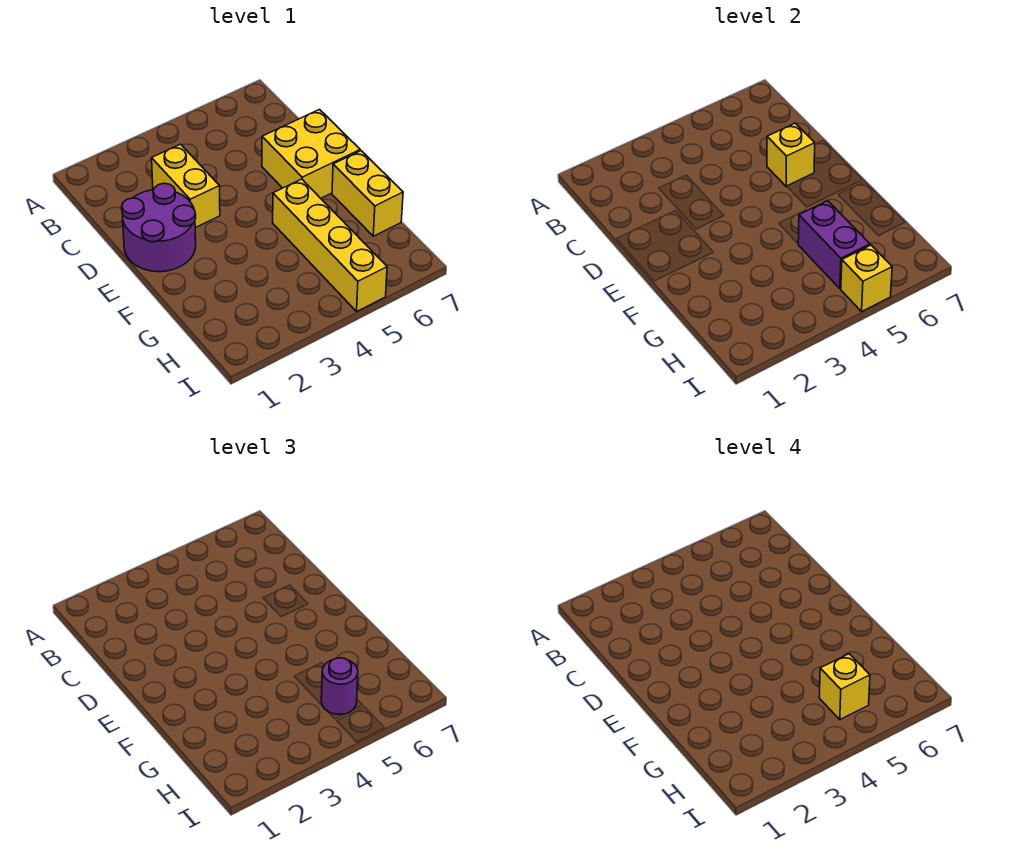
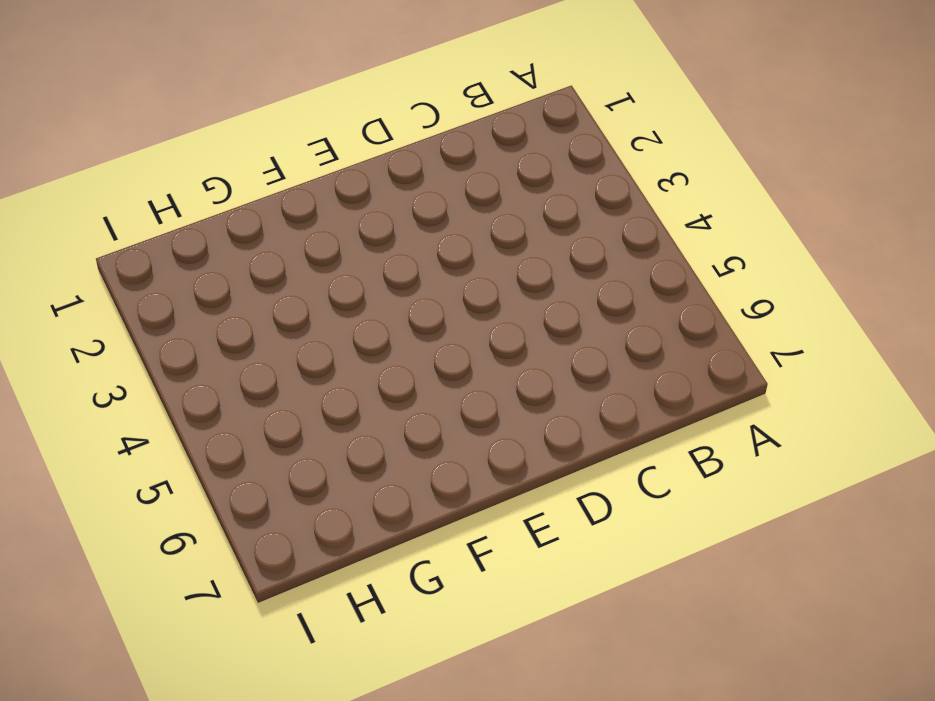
none -> yellow brick C3:D3 level 1
none -> purple round brick D1:E2 level 1

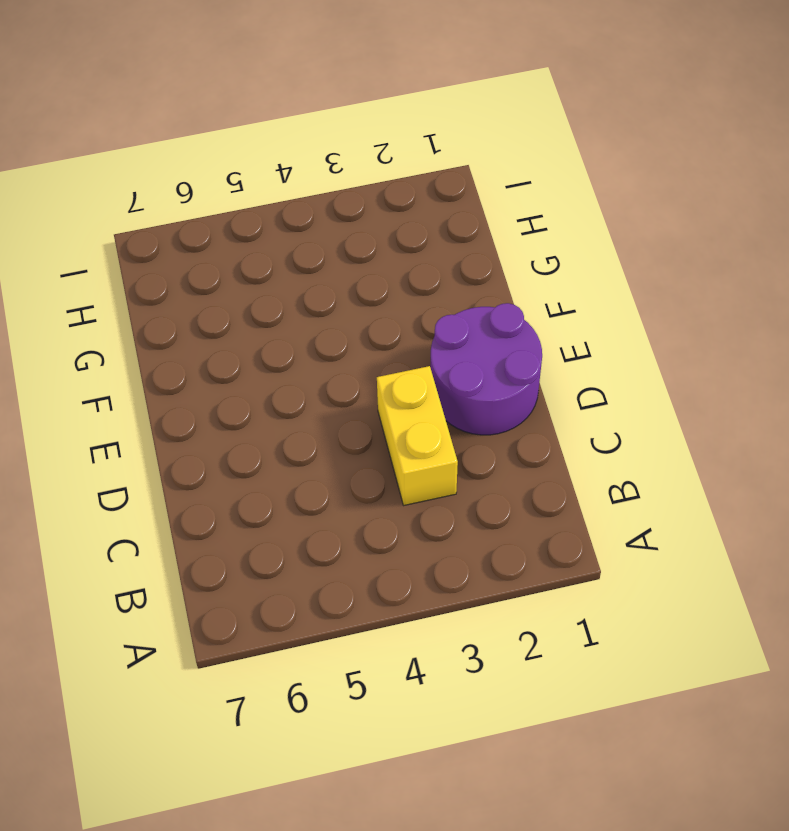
none -> yellow brick D6:E7 level 1
none -> yellow brick F5:I5 level 1

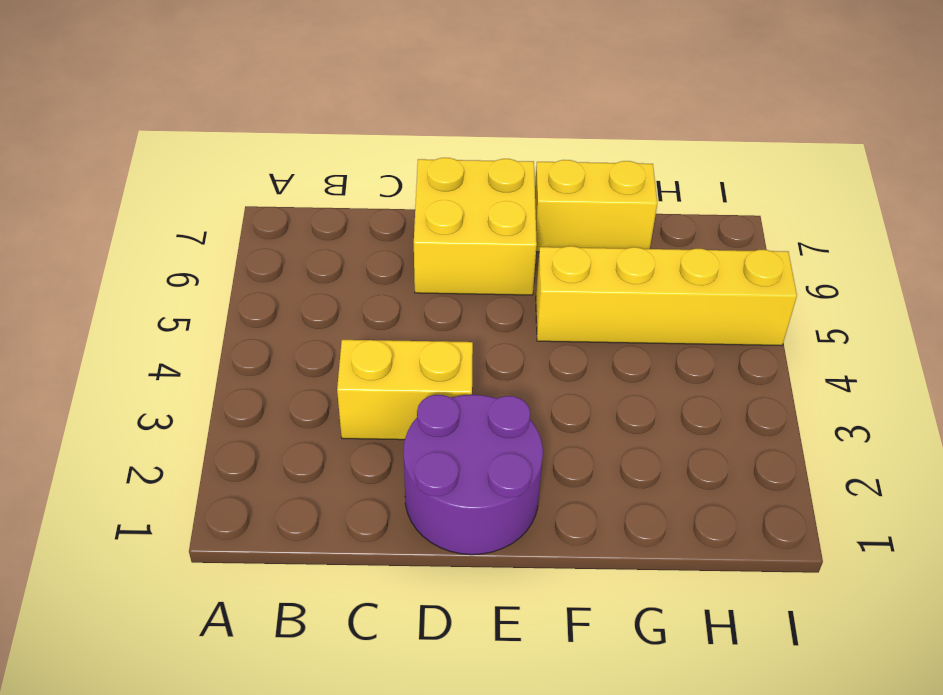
none -> yellow brick D6 level 2
none -> purple brick G5:H5 level 2

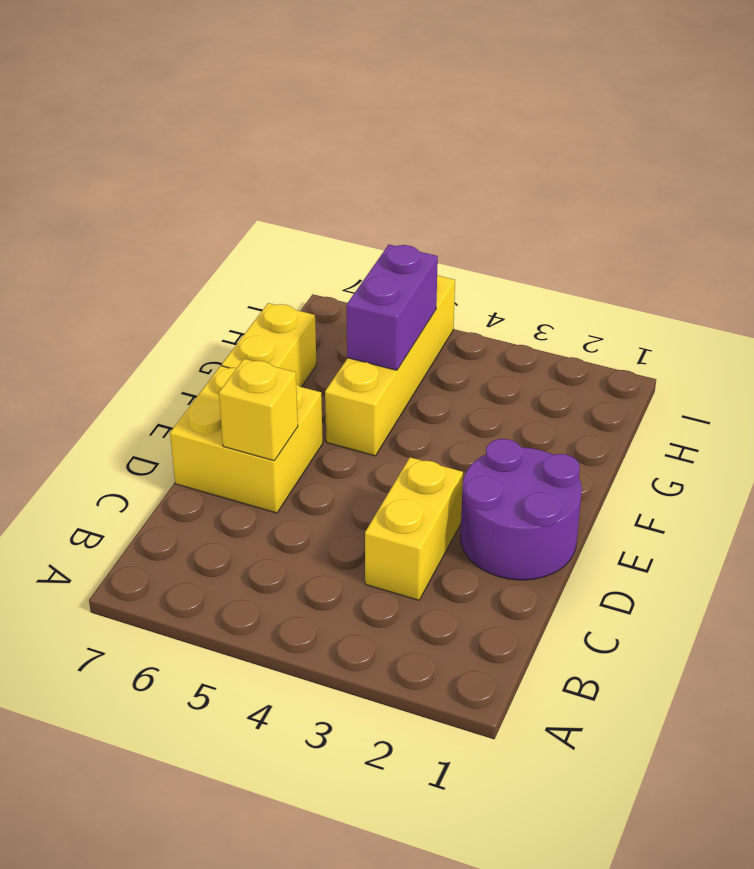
none -> yellow brick I5 level 2
none -> purple round brick H5 level 3

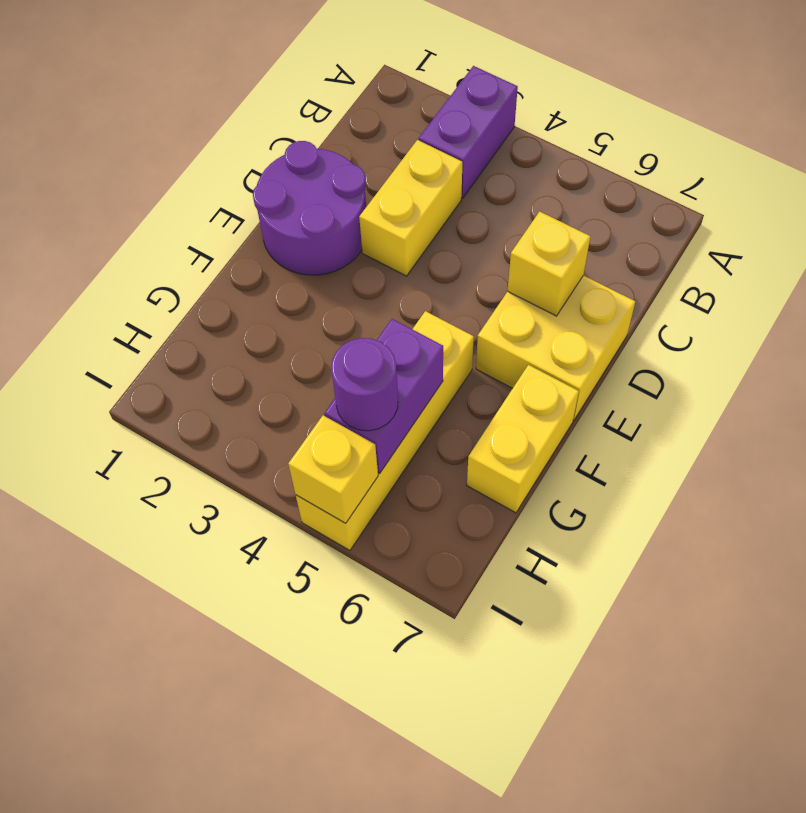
purple brick A3:B3 level 1 -> none
none -> yellow brick H5 level 4

